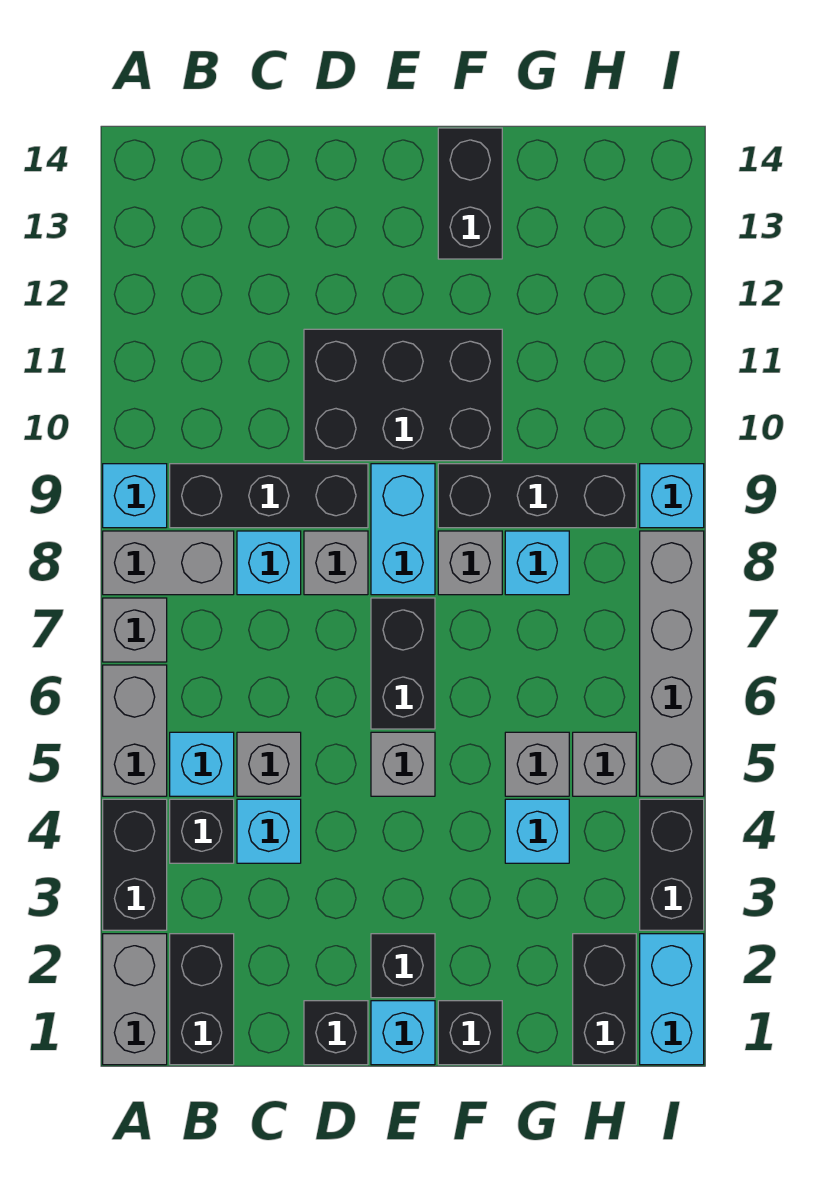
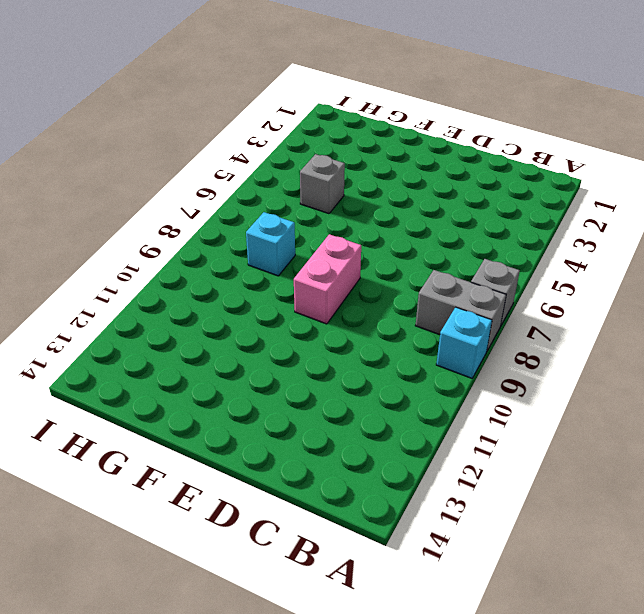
pink brick E8:E9 level 1 -> cyan brick E8:E9 level 1
none -> grey brick A1:A2 level 1
none -> black brick A3:A4 level 1
none -> grey brick A5:A6 level 1
none -> black brick B1:B2 level 1

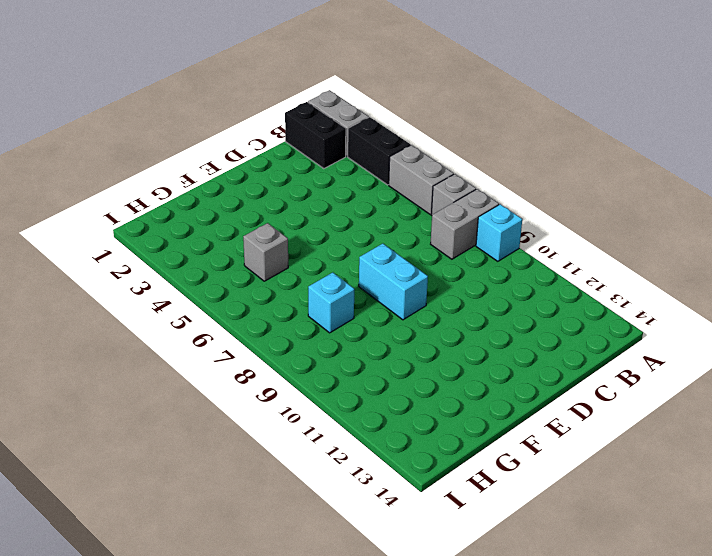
none -> black brick B4 level 1
none -> cyan brick B5 level 1
none -> black brick B9:D9 level 1
none -> cyan brick C4 level 1

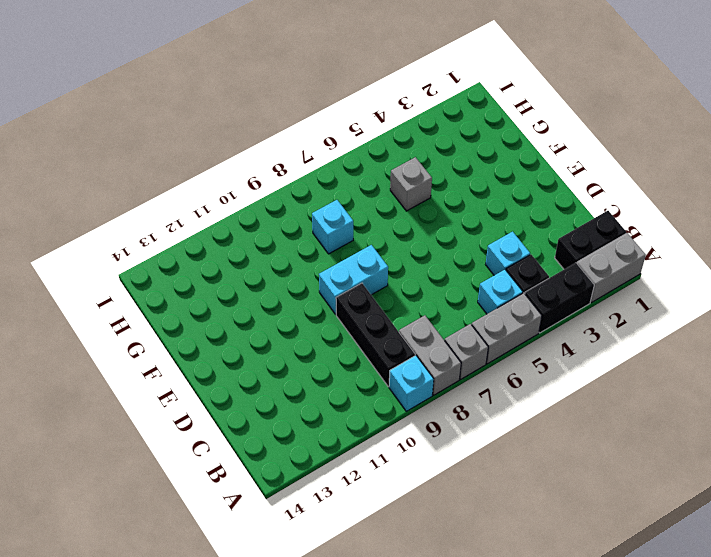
none -> grey brick C5 level 1
none -> cyan brick C8 level 1
none -> black brick D1 level 1
none -> grey brick D8 level 1

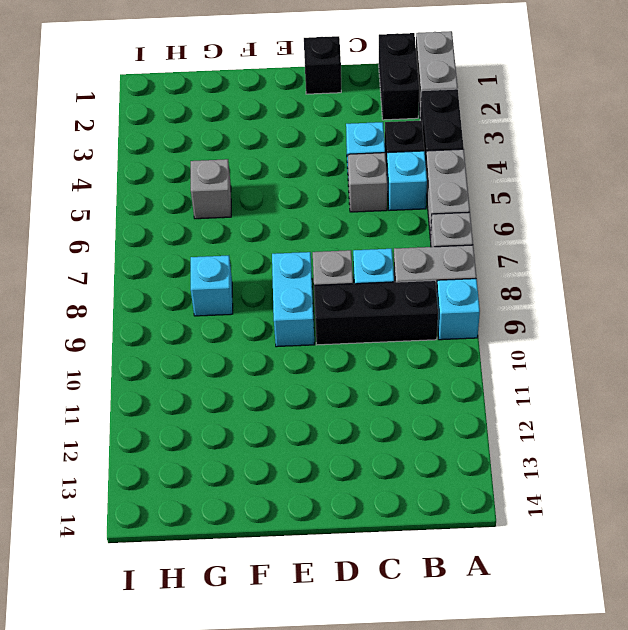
none -> black brick D10:F11 level 1
none -> cyan brick E1 level 1
none -> black brick E2 level 1
none -> grey brick E5 level 1

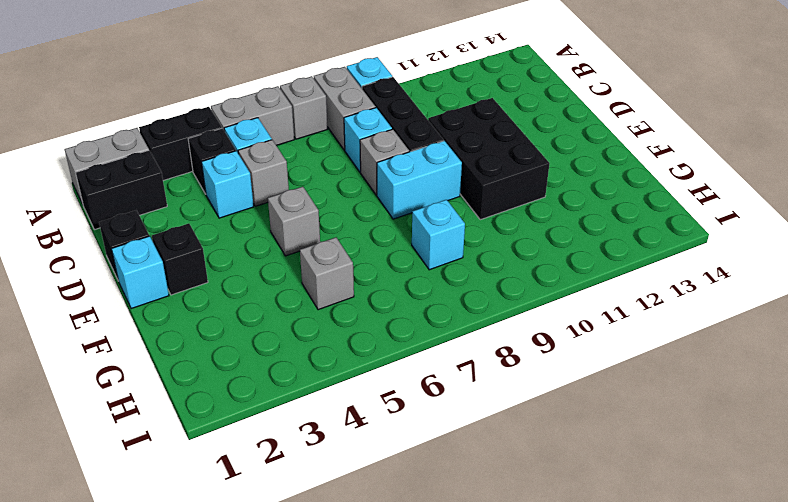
none -> black brick E6:E7 level 1
none -> black brick F1 level 1
none -> grey brick F8 level 1
none -> black brick F9:H9 level 1

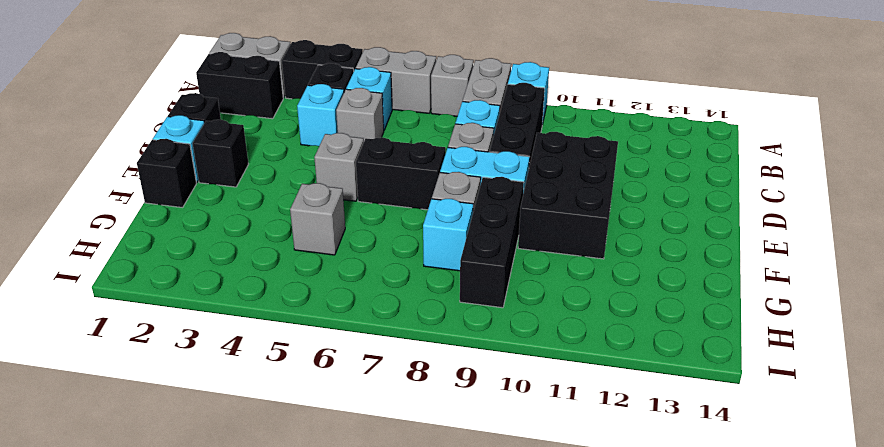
none -> black brick F13:F14 level 1
none -> cyan brick G4 level 1
none -> black brick H1:H2 level 1
none -> grey brick H5 level 1

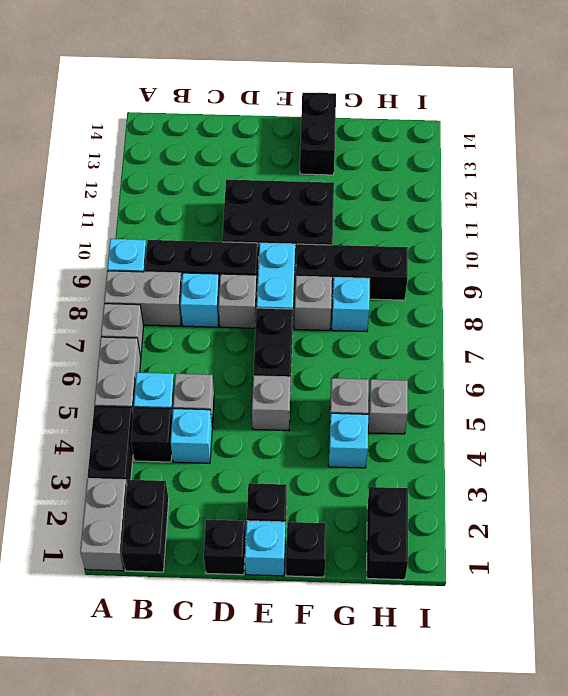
none -> cyan brick I1:I2 level 1
none -> black brick I3:I4 level 1
none -> grey brick I5:I8 level 1
none -> cyan brick I9 level 1

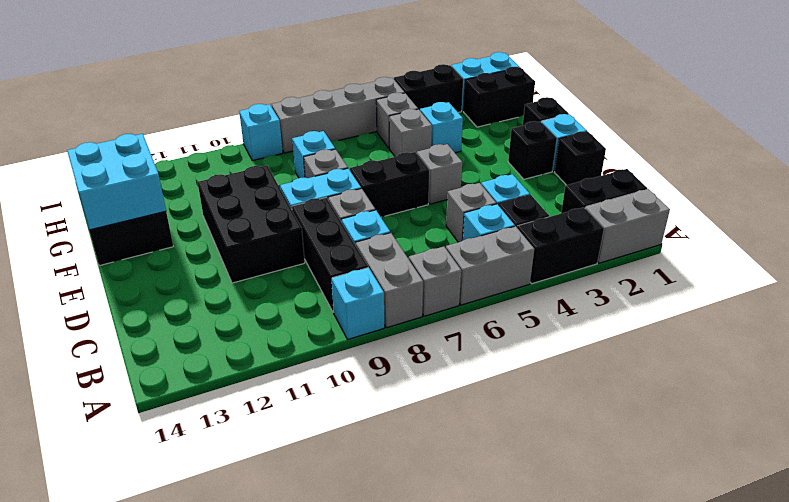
cyan brick F13:G14 level 2 -> none
none -> black brick F9:H9 level 1

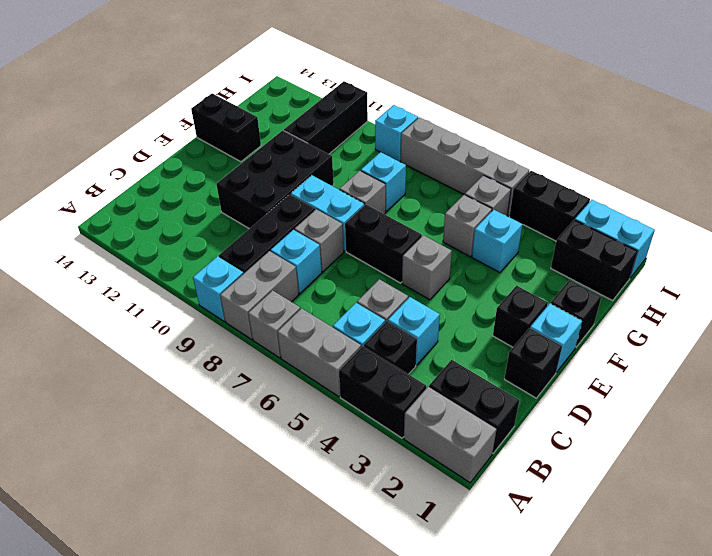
black brick G11:I11 level 1 -> black brick F9:H9 level 1

